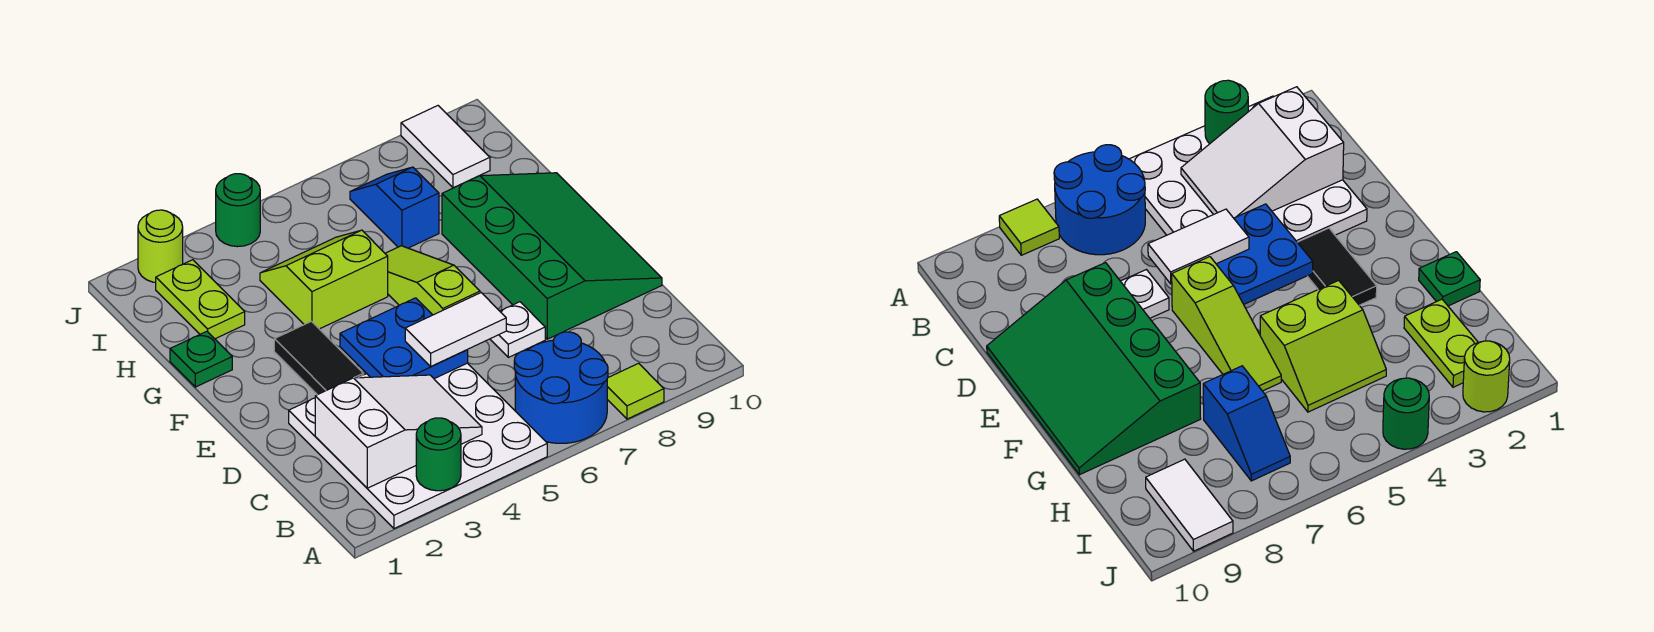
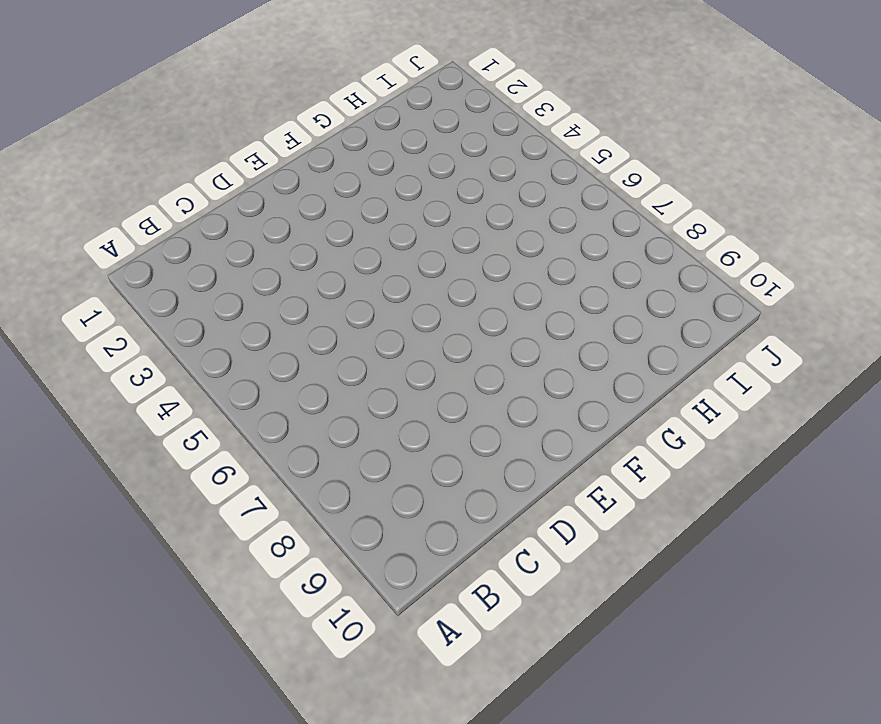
none -> white plate A2:D5 level 1
none -> blue round brick A6:B7 level 1
none -> lime tile A8 level 1

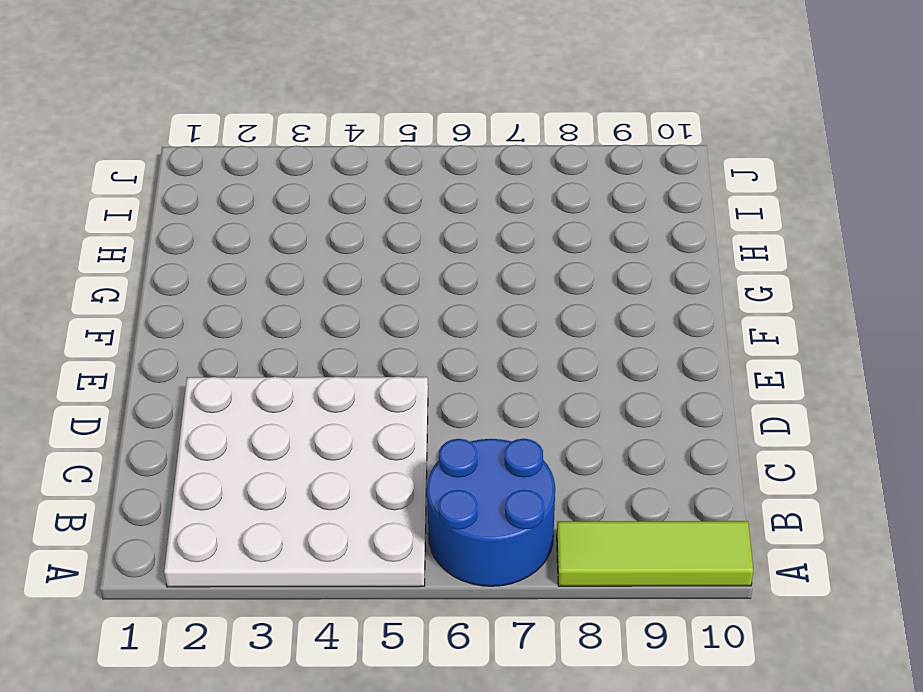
lime tile A8:A10 level 1 -> lime tile A8 level 1
none -> white plate D7 level 1
none -> green slope D8:G10 level 1 top 8
none -> black tile E3:F3 level 1

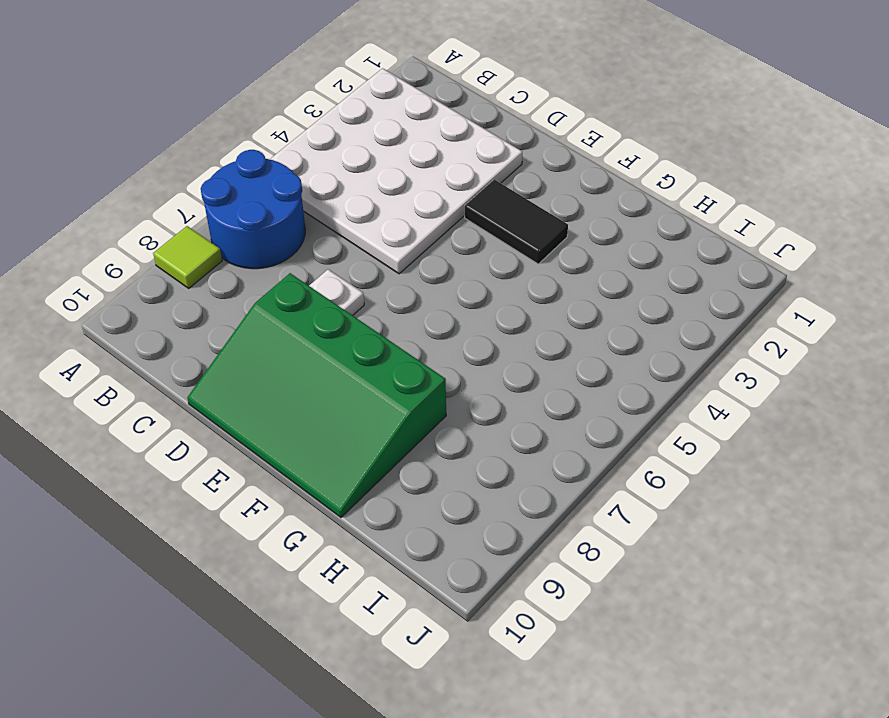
none -> lime slope E6:G6 level 1 top E
none -> green plate G1 level 1
none -> lime slope G4:H5 level 1 top G

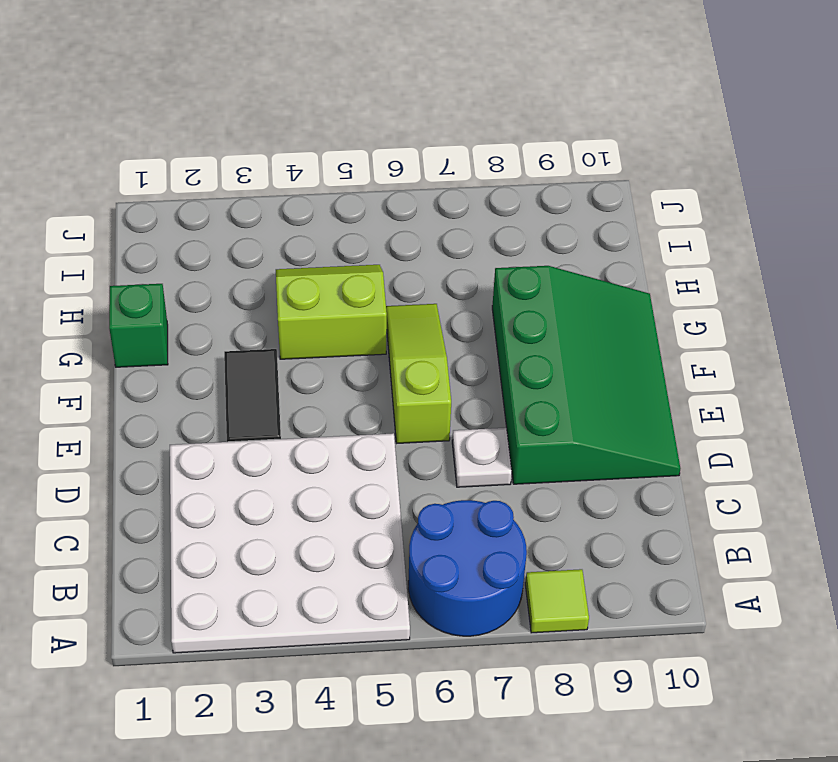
green brick G1 level 1 -> green plate G1 level 1
none -> lime plate H2:I2 level 1
none -> blue slope H7:I7 level 1 top H
none -> white tile I9:J9 level 1

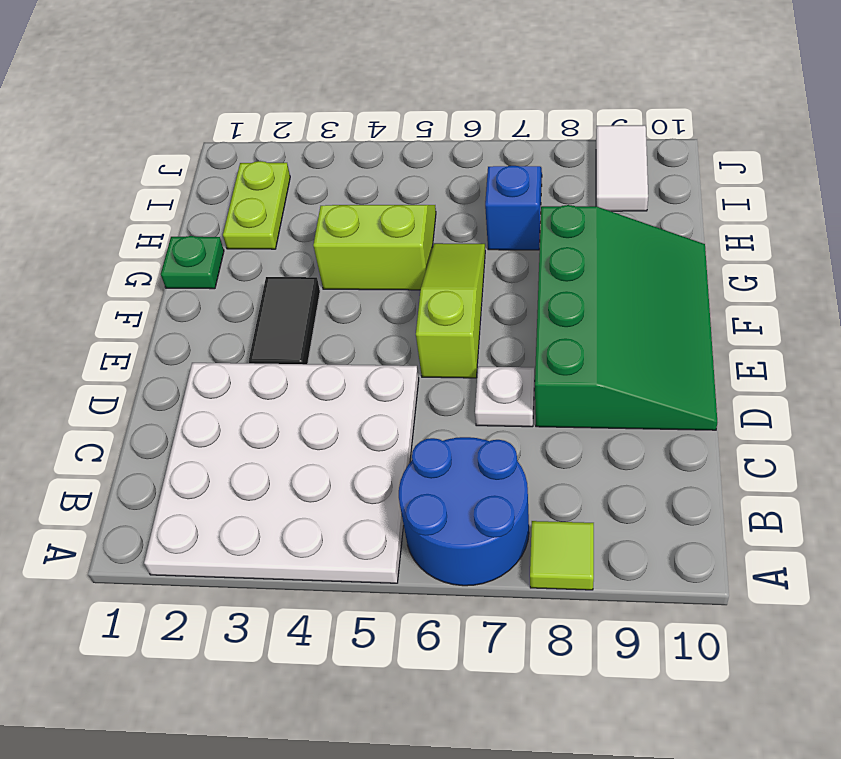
none -> lime round brick J2 level 1
none -> green round brick J4 level 1
none -> green round brick A3 level 2

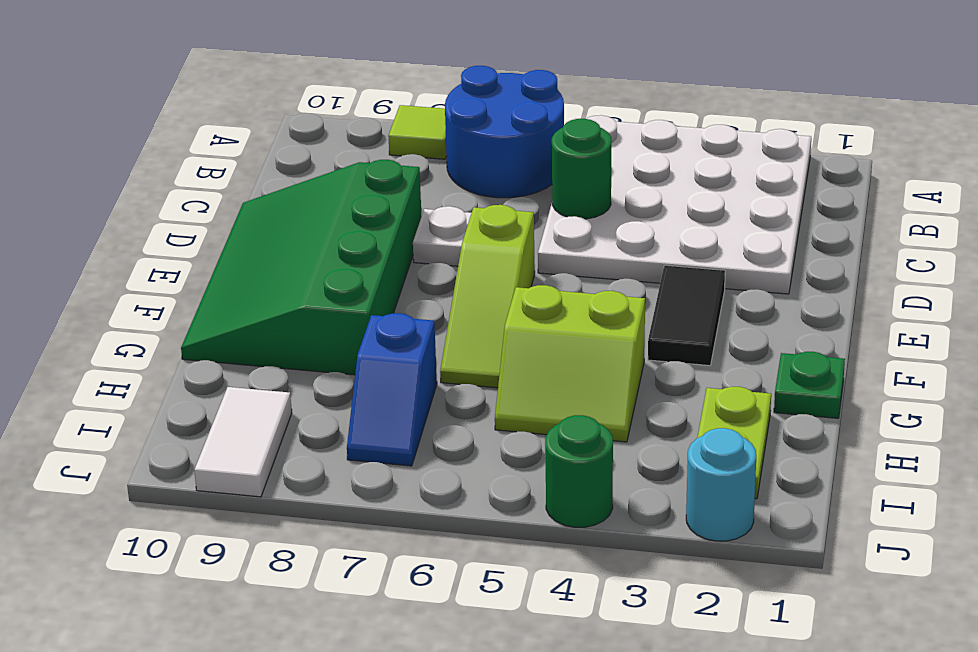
green round brick C5 level 2 -> green round brick A3 level 2
cyan round brick J2 level 1 -> lime round brick J2 level 1
none -> white slope B2:C4 level 2 top 2
none -> blue plate D4:E5 level 2
none -> white tile D5:D6 level 3

